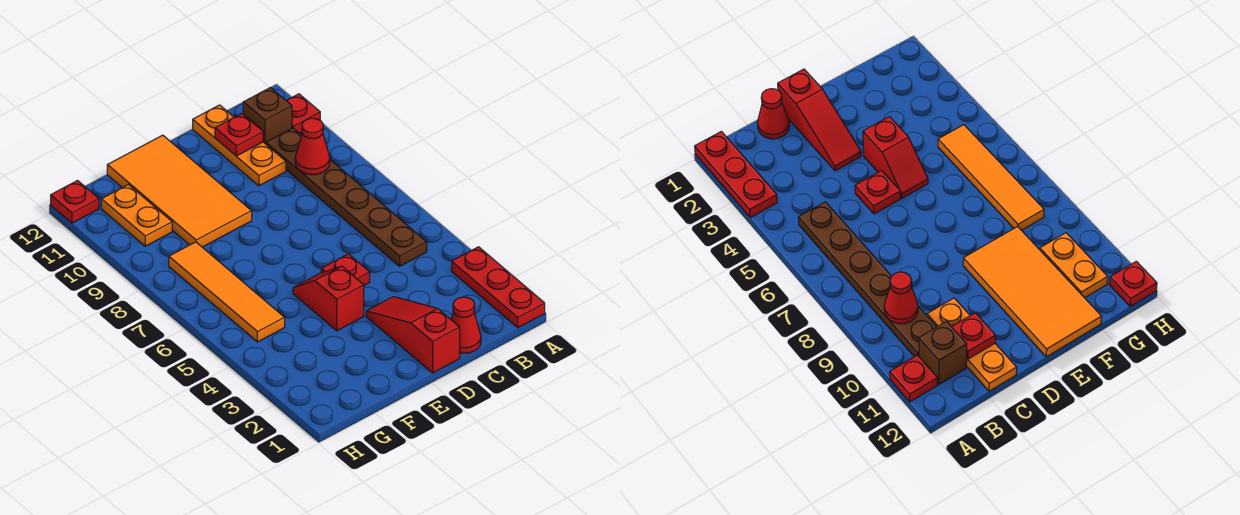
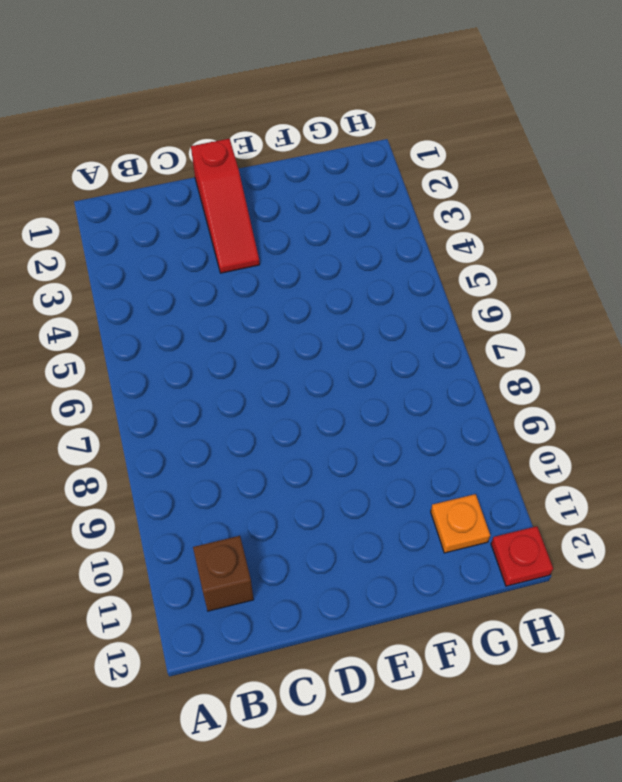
orange plate G11 level 1 -> orange plate G10:G11 level 1
none -> red plate A1:A3 level 1
none -> red plate A11 level 1
none -> brown plate B5:B10 level 1

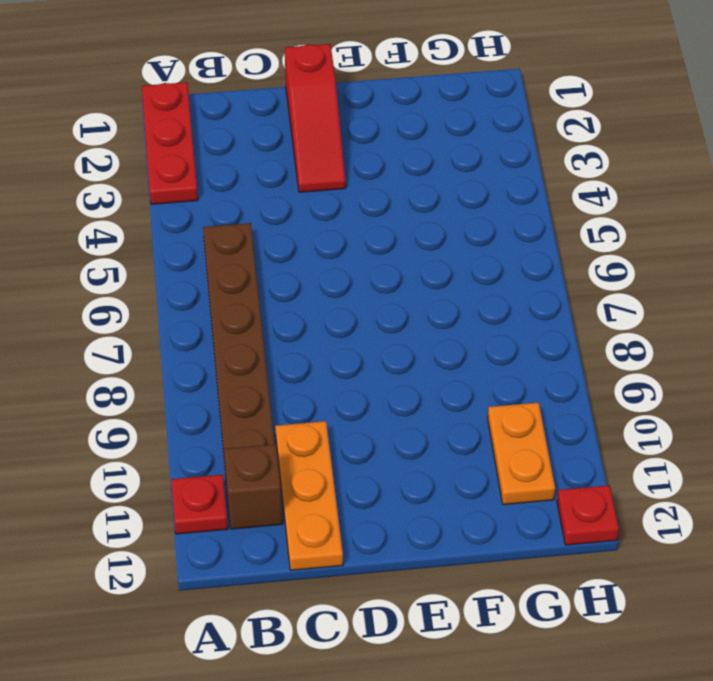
none -> red cone C1 level 1
none -> red plate D5 level 1
none -> red slope E4:E5 level 1 top 4

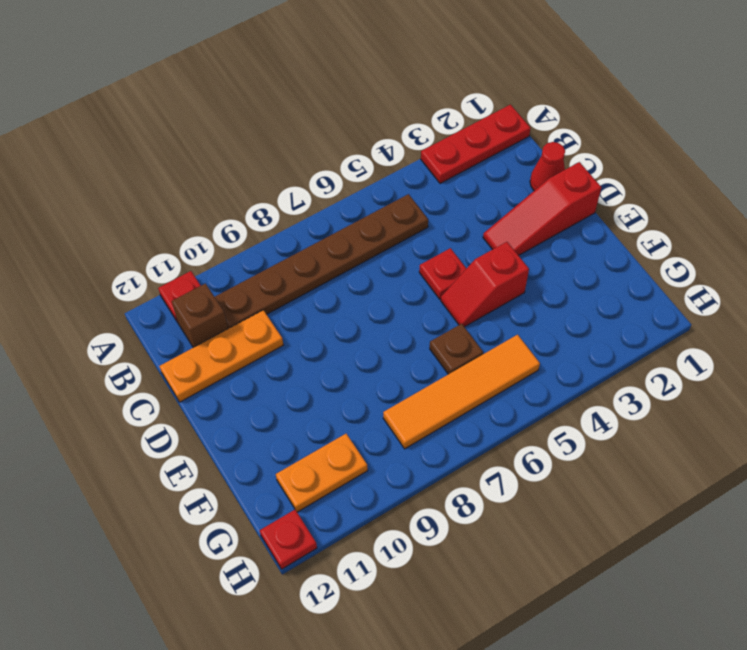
brown plate F6 level 1 -> none
none -> orange tile E9:F12 level 1
none -> red cone B9 level 2
none -> red plate C11 level 2

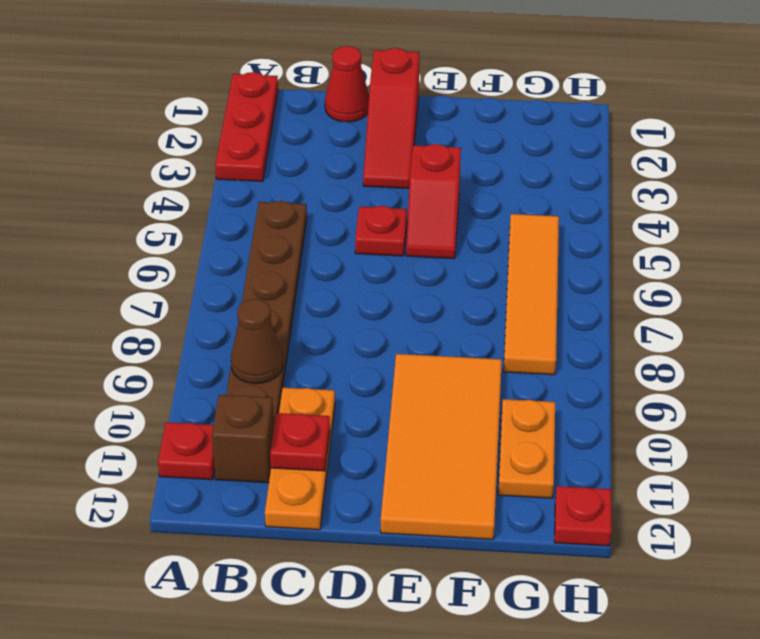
brown cone B9 level 2 -> red cone B9 level 2

